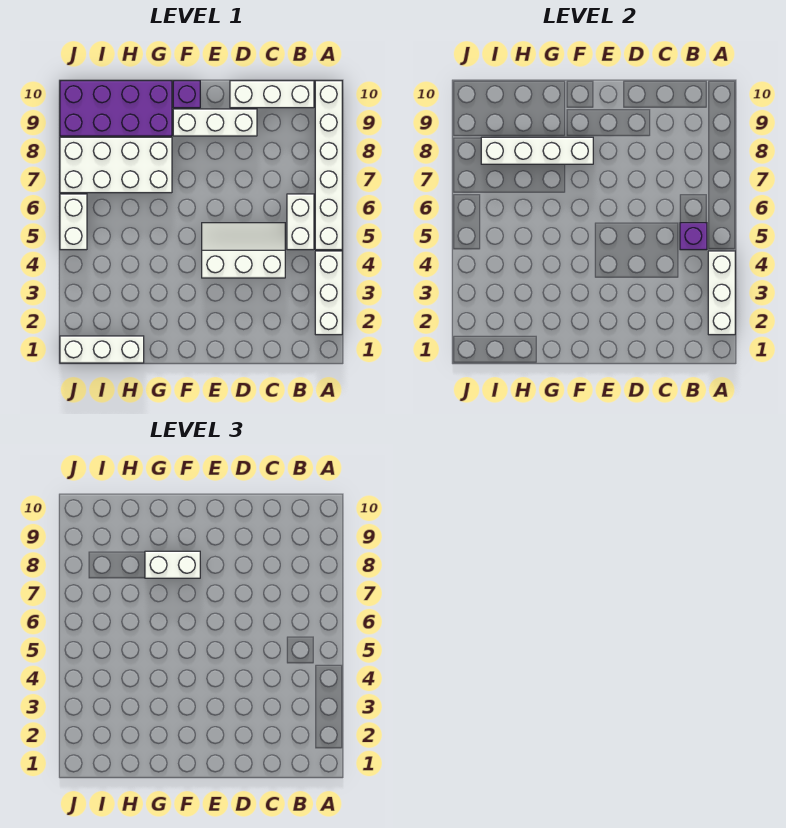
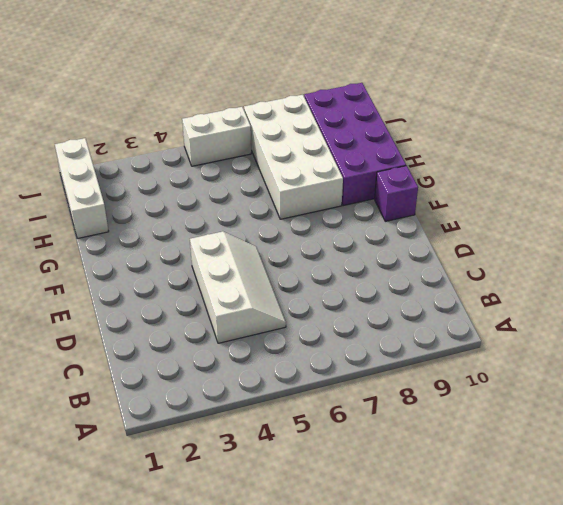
none -> white brick A2:A4 level 1
none -> white brick A5:A10 level 1
none -> white brick B5:B6 level 1

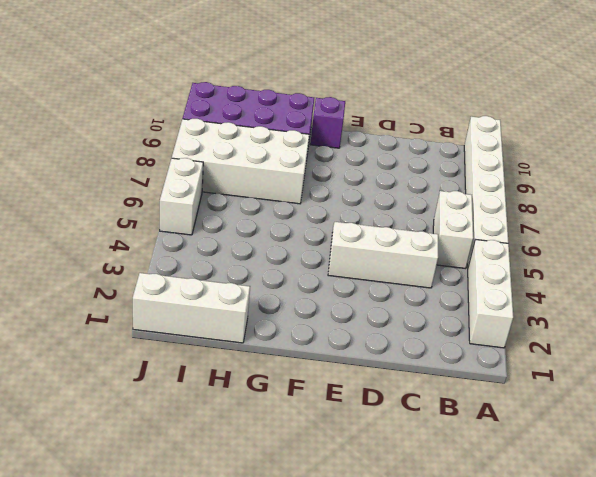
none -> white brick B10:D10 level 1
none -> white brick D9:F9 level 1
none -> white brick A2:A4 level 2

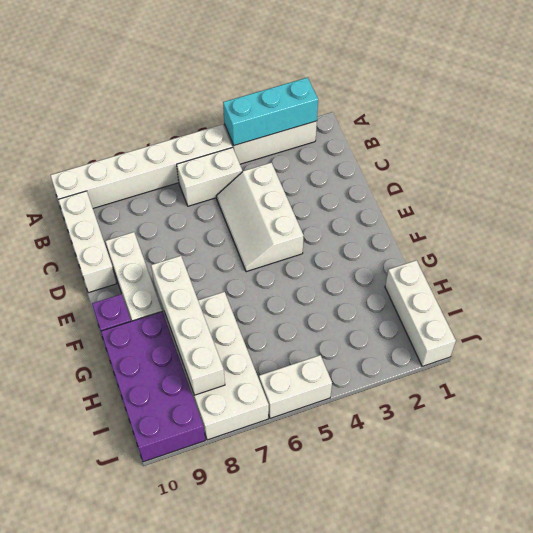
cyan brick A2:A4 level 2 -> white brick A2:A4 level 2
none -> purple brick B5 level 2
none -> white brick F8:G8 level 3

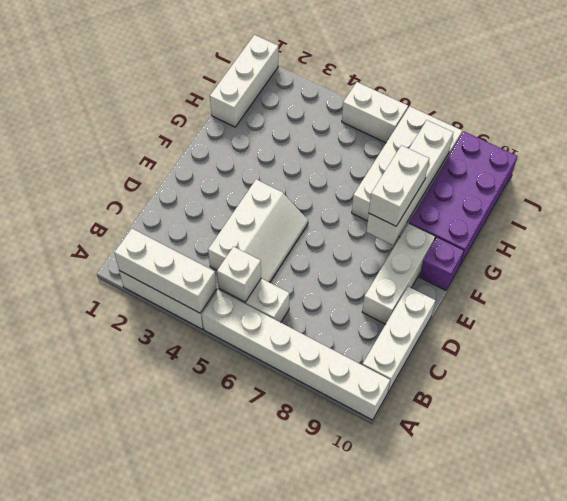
white brick B5 level 2 -> purple brick B5 level 2

